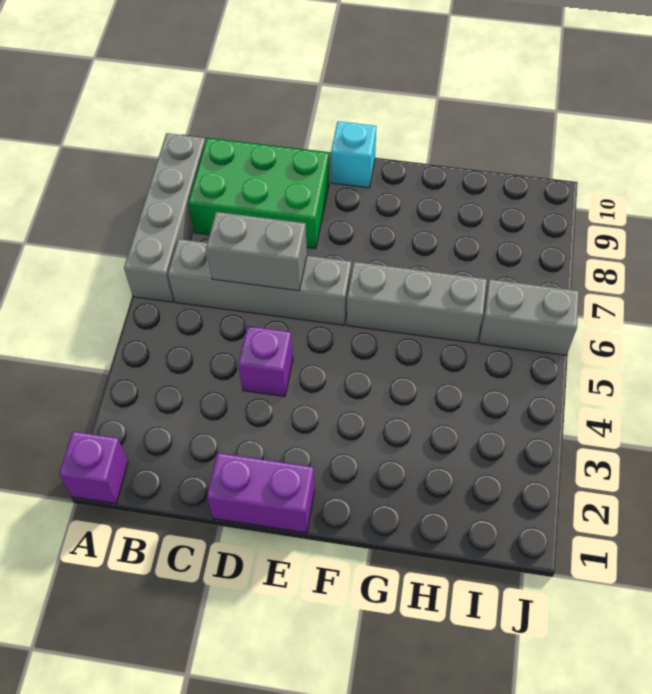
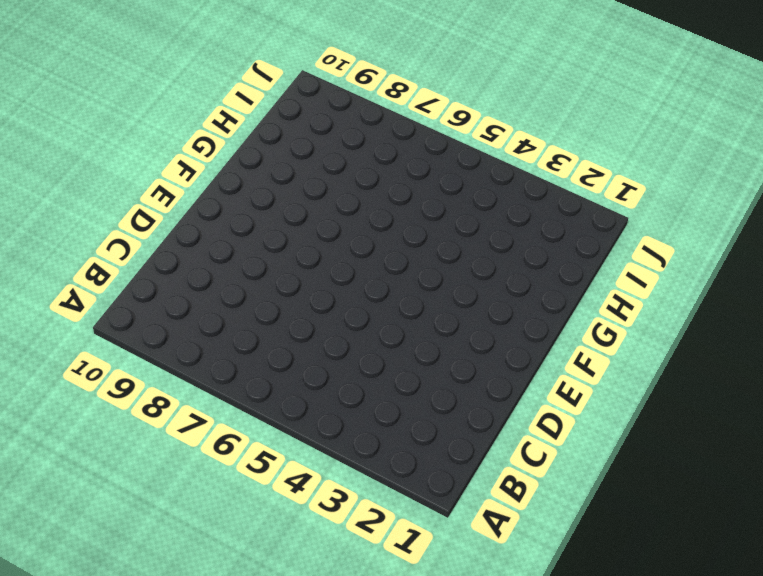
none -> purple brick A1 level 1
none -> grey brick A6:A9 level 1

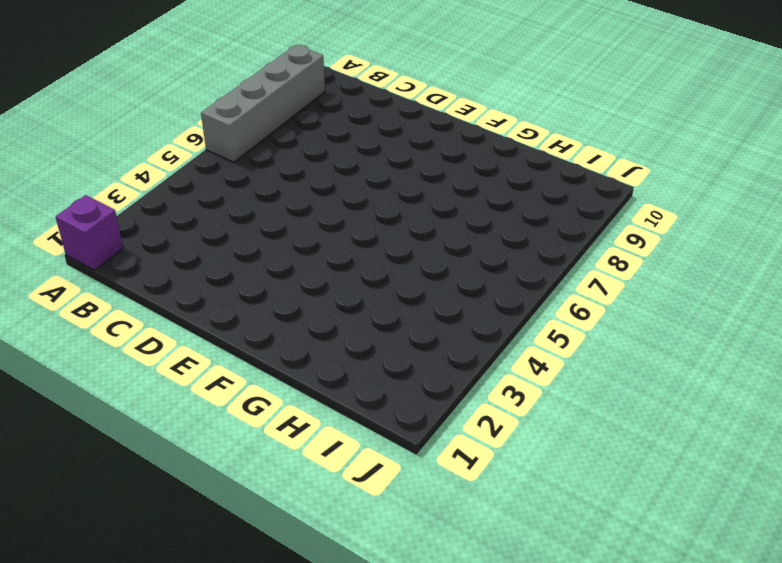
none -> grey brick B6:E6 level 1
none -> green brick B8:D9 level 1

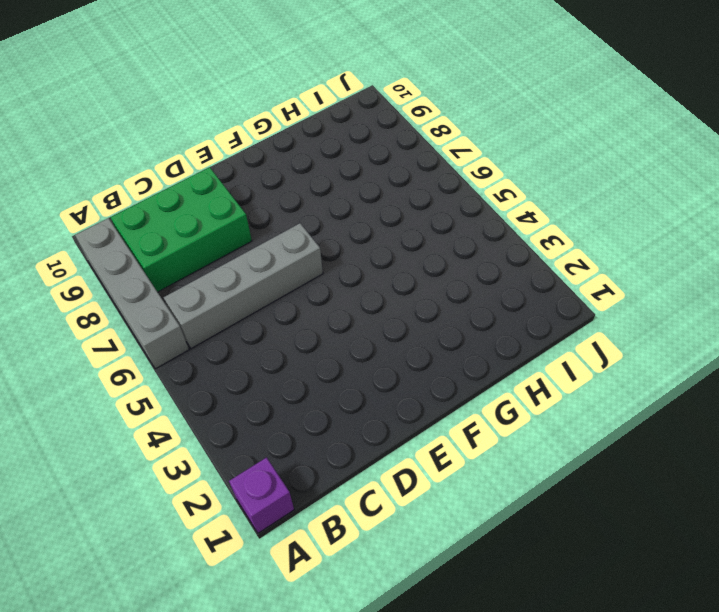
none -> purple brick D1:E1 level 1
none -> purple brick D4 level 1

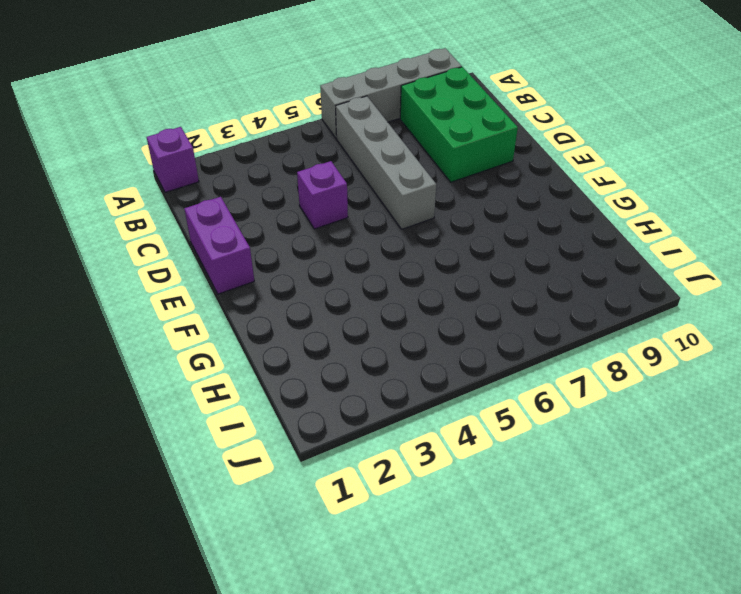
none -> cyan brick E10 level 1
none -> grey brick F6:H6 level 1

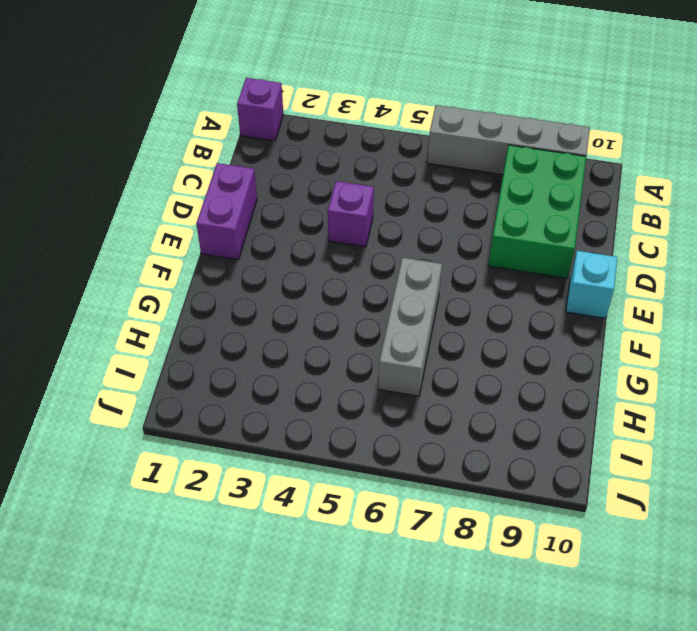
none -> grey brick B6:E6 level 1
none -> grey brick I6:J6 level 1

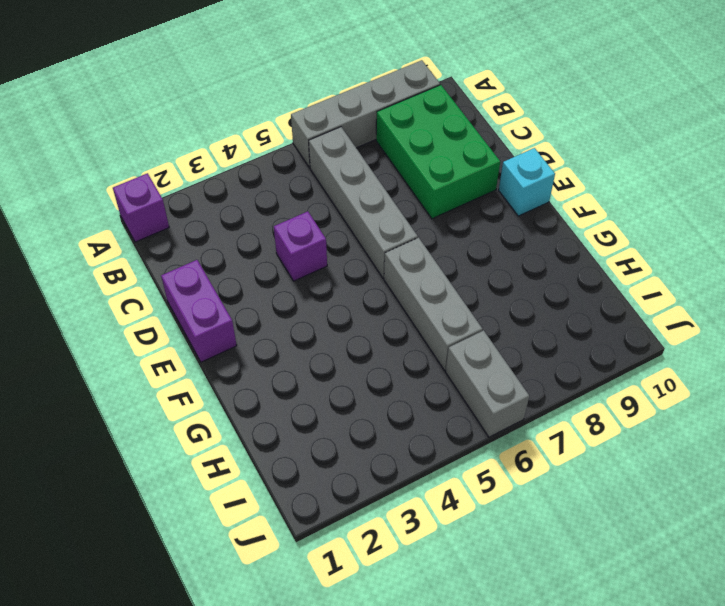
none -> grey brick C6:D6 level 2

